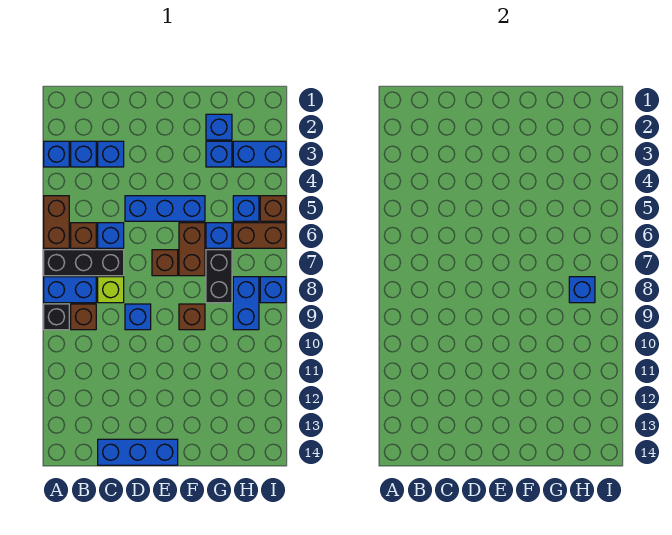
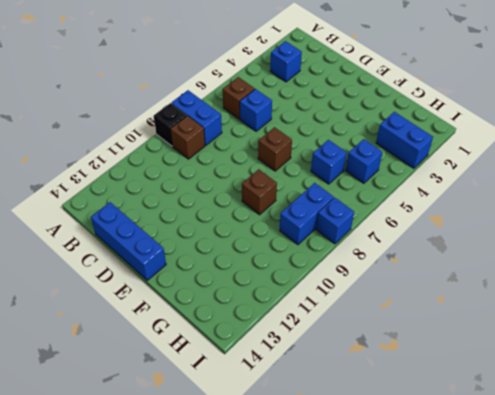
none -> blue brick A3 level 1
none -> brown brick A5:A6 level 1
none -> black brick A7:C7 level 1

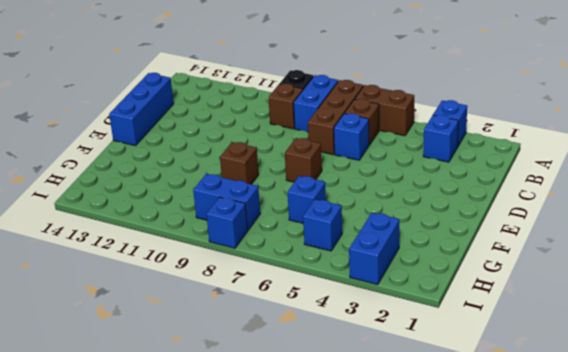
brown brick A7:C7 level 1 -> black brick A7:C7 level 1
none -> blue brick C3 level 1
none -> lime brick C8 level 1
none -> blue brick D5:F5 level 1

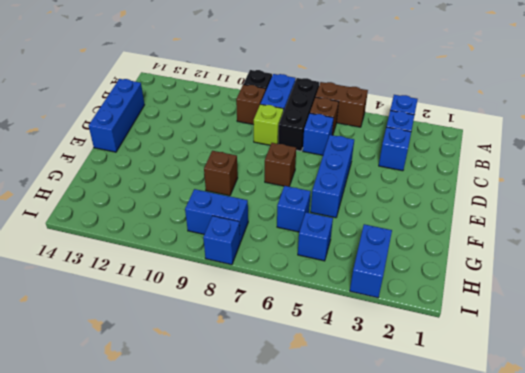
none -> blue brick D9 level 1
none -> brown brick F6:F7 level 1
none -> blue brick G2 level 1

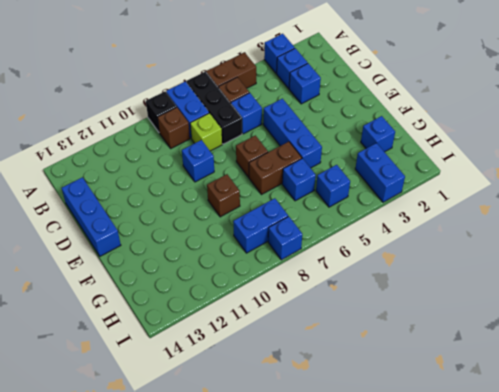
none -> blue brick G3 level 1
none -> black brick G7:G8 level 1
none -> brown brick H6:I6 level 1

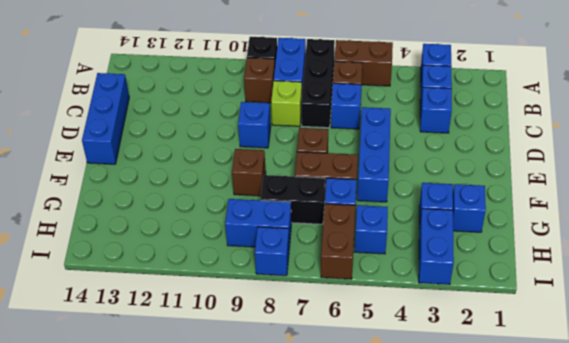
none -> brown brick I5 level 1
none -> blue brick H8 level 2

